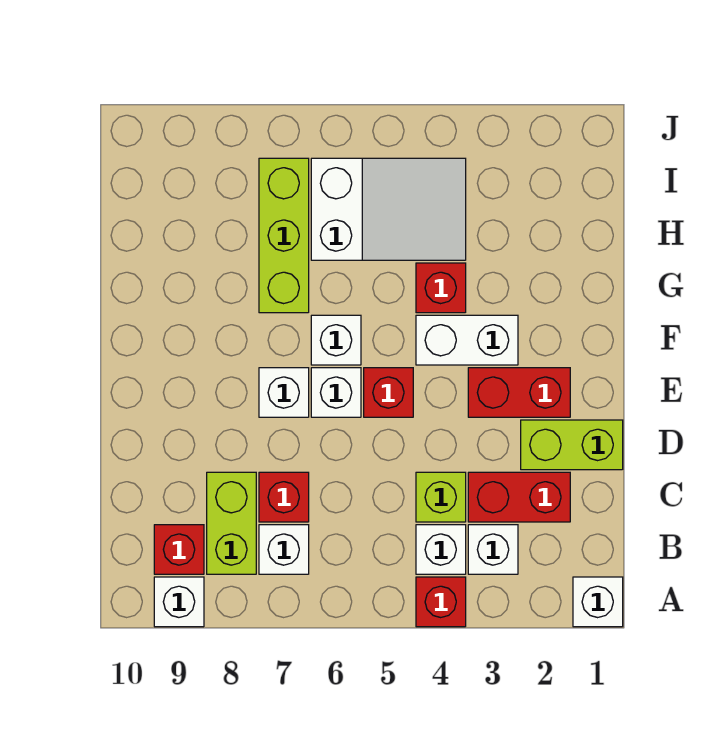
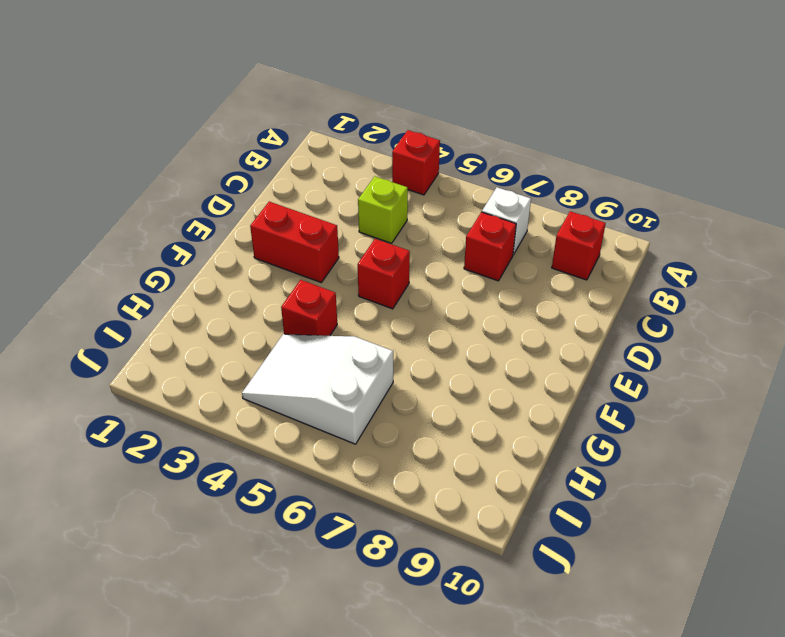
none -> white brick A1 level 1
none -> white brick A9 level 1
none -> white brick B3 level 1

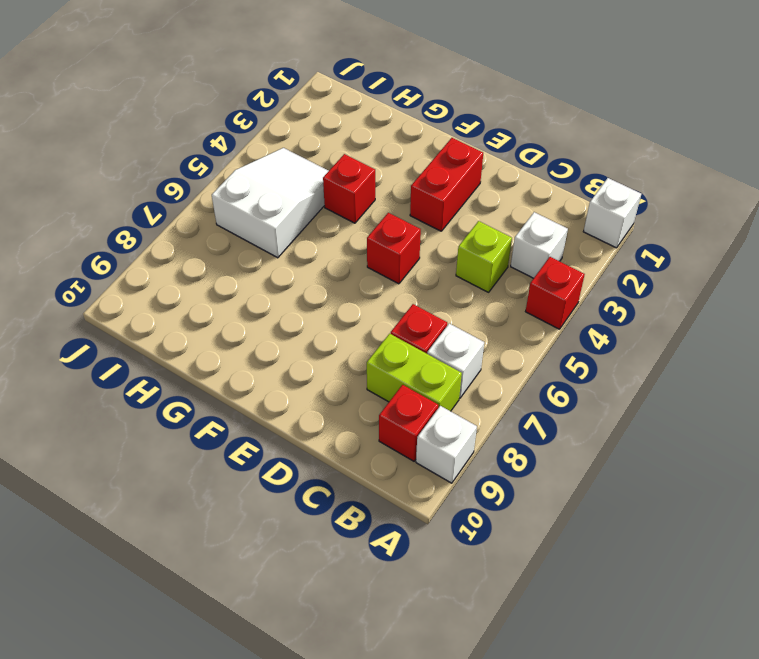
none -> white brick B4 level 1
none -> red brick C2:C3 level 1
none -> lime brick D1:D2 level 1

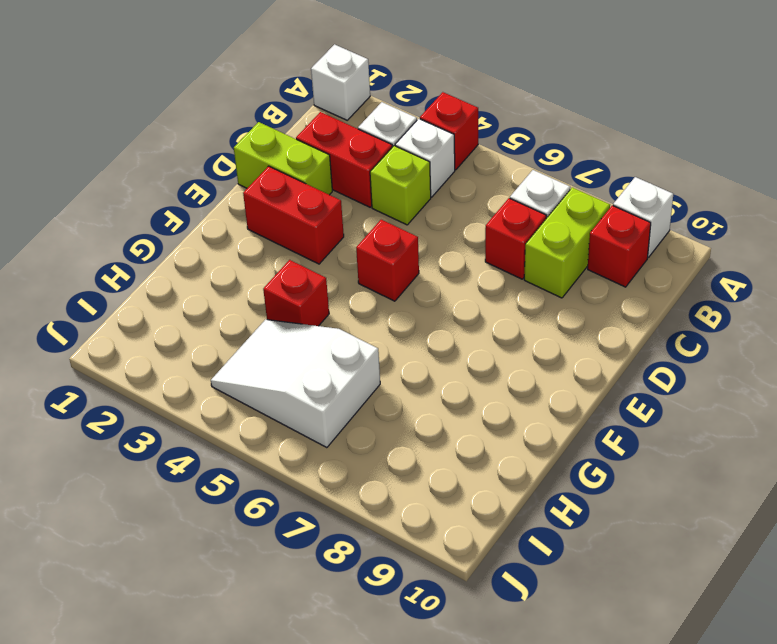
none -> white brick E6 level 1
none -> white brick E7 level 1
none -> white brick F3:F4 level 1

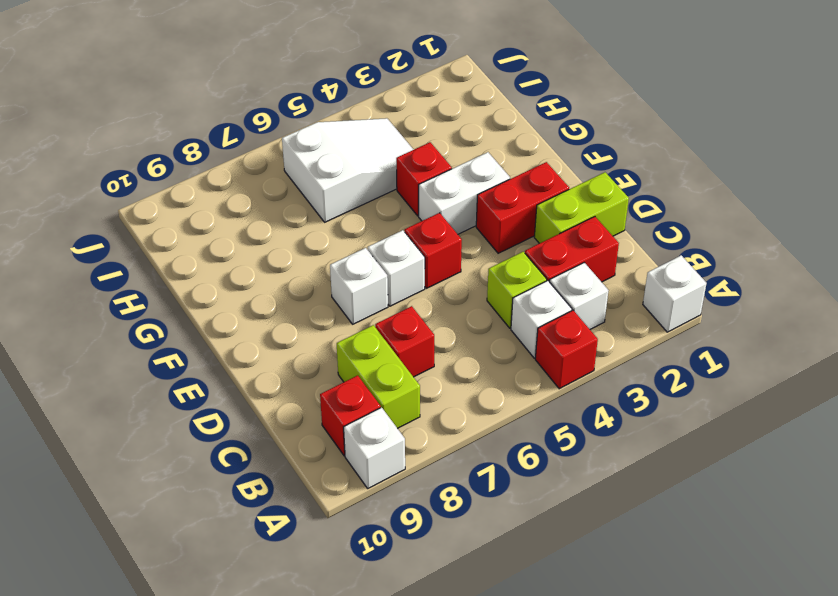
none -> white brick B7 level 1
none -> white brick F6 level 1
none -> lime brick G7:I7 level 1

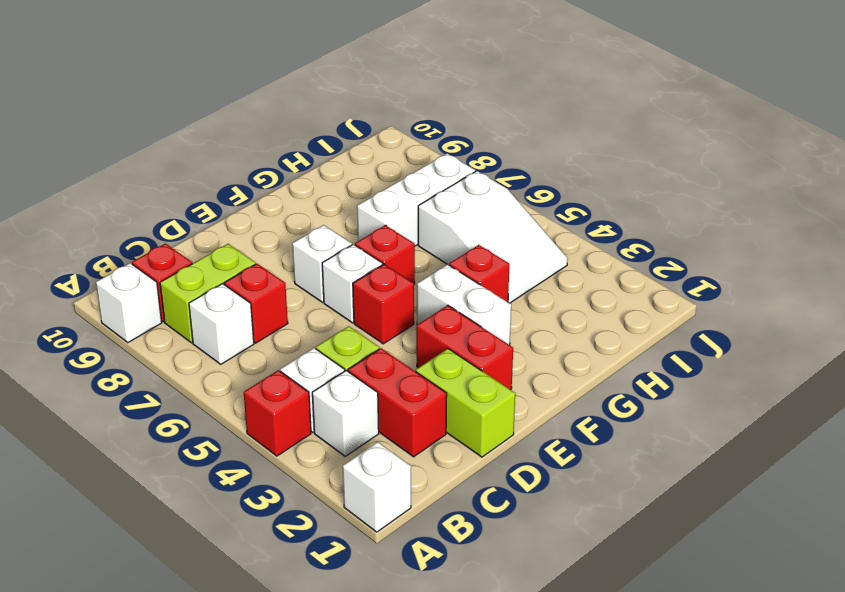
red brick F6 level 1 -> white brick F6 level 1
white brick G7:I7 level 1 -> lime brick G7:I7 level 1

